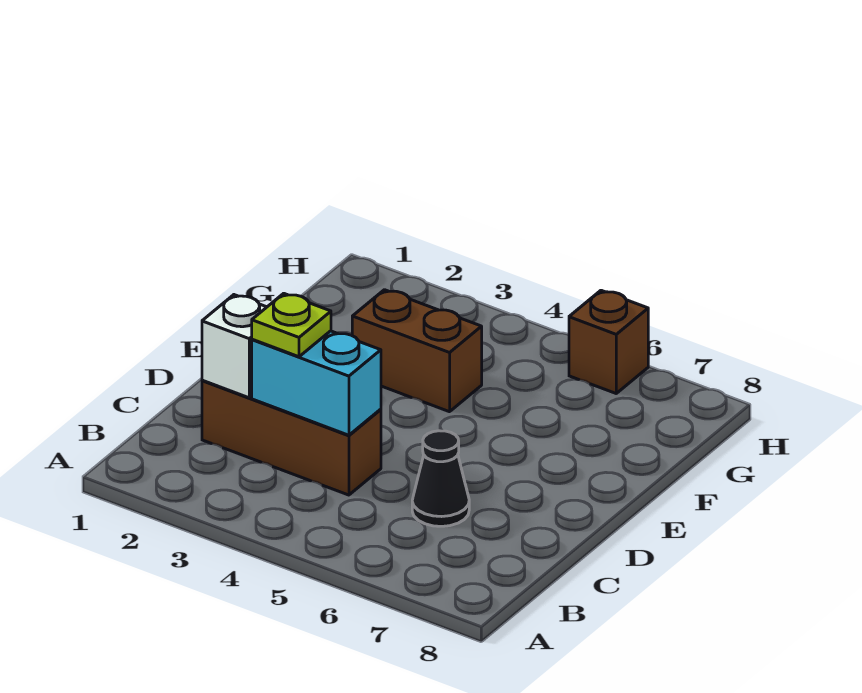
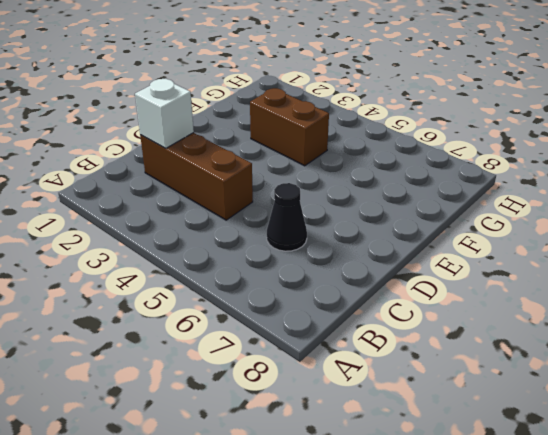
none -> brown brick H6 level 1
none -> cyan brick C3:C4 level 2

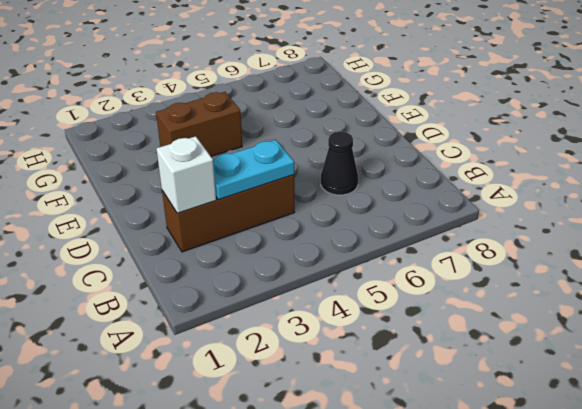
cyan plate C3:C4 level 2 -> cyan brick C3:C4 level 2
none -> brown brick H6 level 1
none -> lime plate C3 level 3

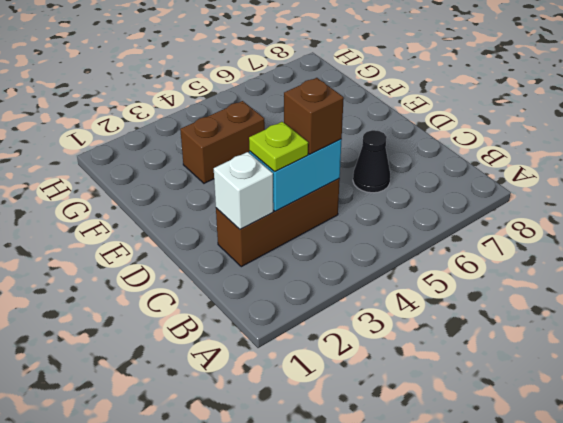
brown brick C4 level 3 -> brown brick H6 level 1

